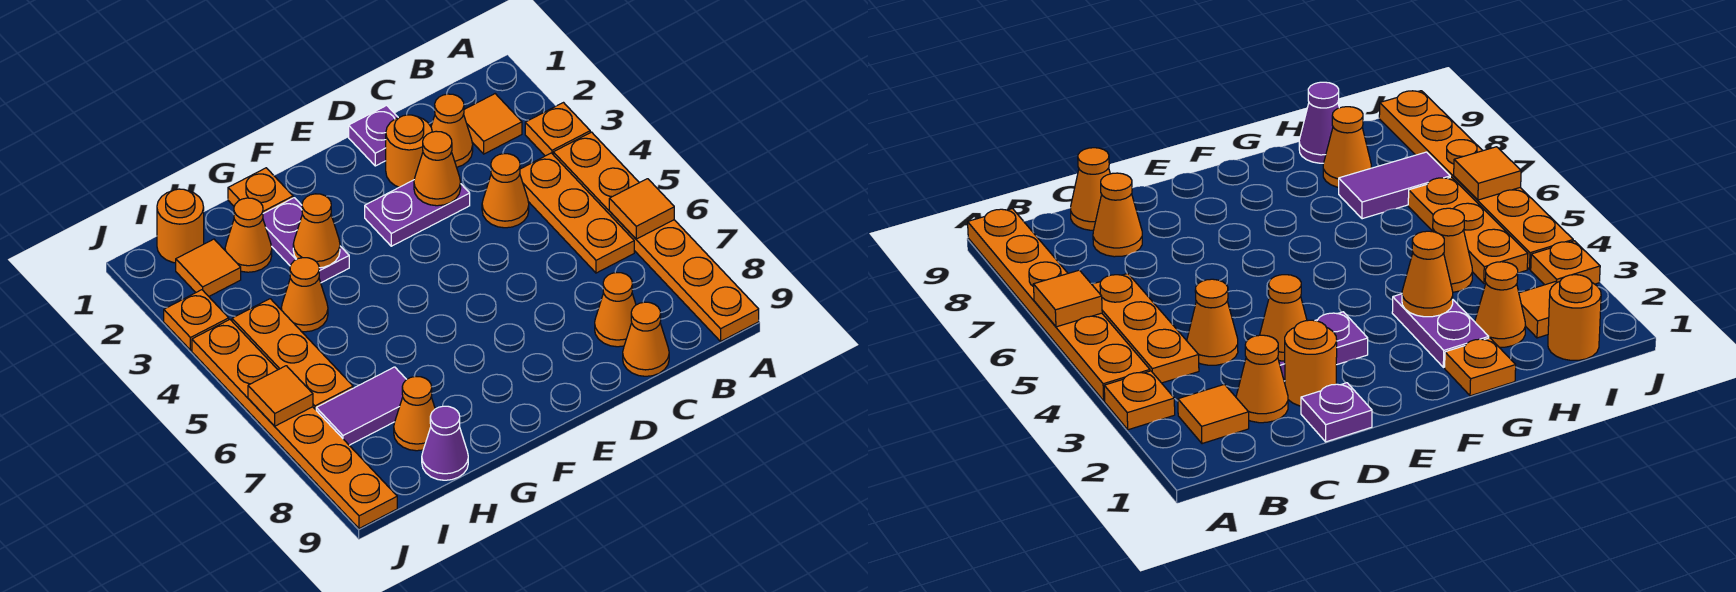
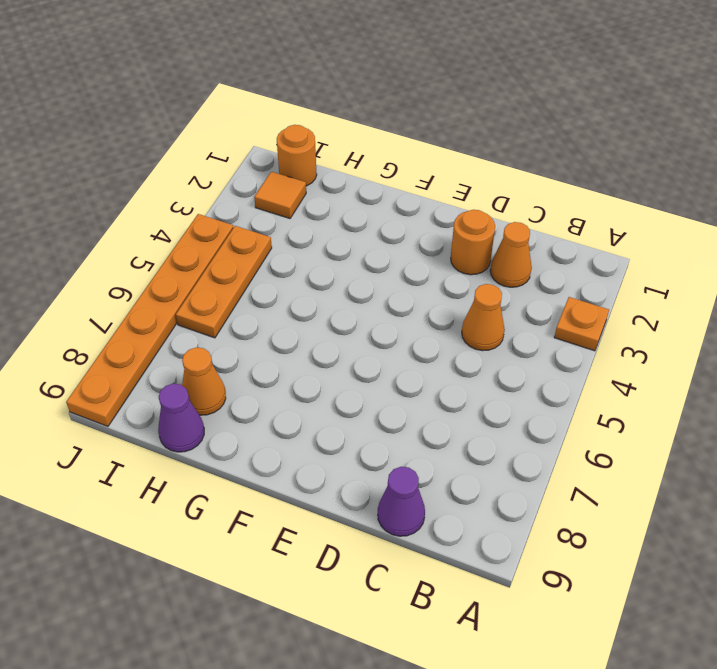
purple cone C9 level 1 -> orange cone C9 level 1
none -> orange plate A4:A9 level 1
none -> orange tile B2 level 1
none -> orange plate B4:B6 level 1

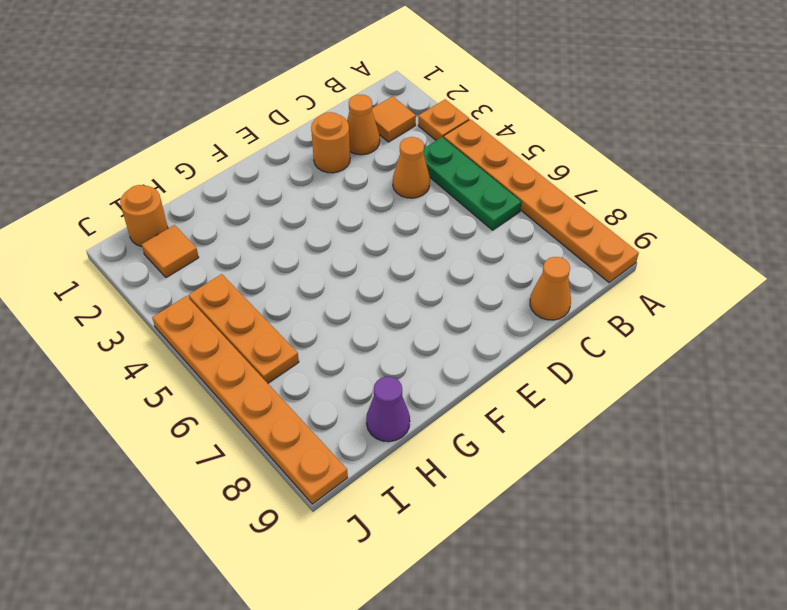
green plate B4:B6 level 1 -> orange plate B4:B6 level 1
none -> orange cone C8 level 1
none -> purple plate D1 level 1
none -> purple plate D3:E3 level 1

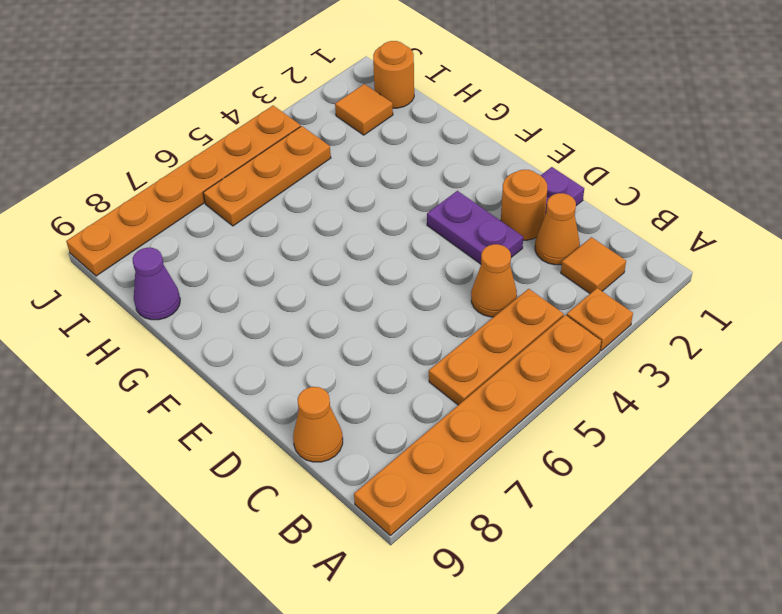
none -> orange cone C8 level 1
none -> orange plate G1 level 1
none -> purple plate G2:G3 level 1

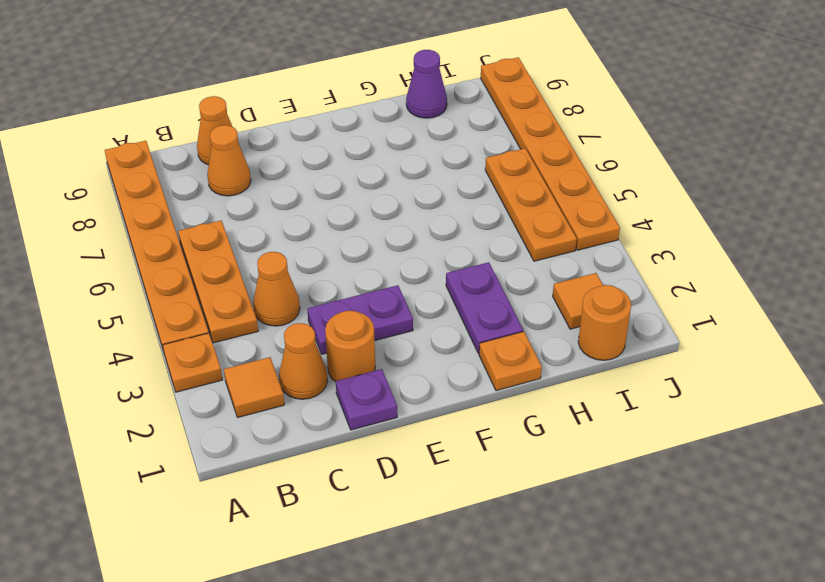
none -> orange cone H2 level 1
none -> orange cone H4 level 1
none -> purple tile H7:I7 level 1

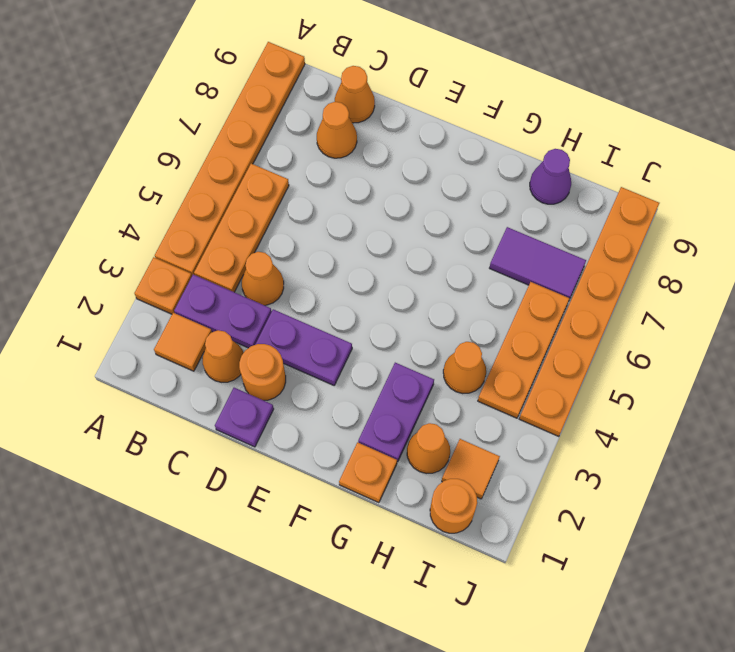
purple plate B3:C3 level 1 -> none
none -> orange cone H8 level 1
none -> orange plate J3 level 1
none -> orange tile A6 level 2

